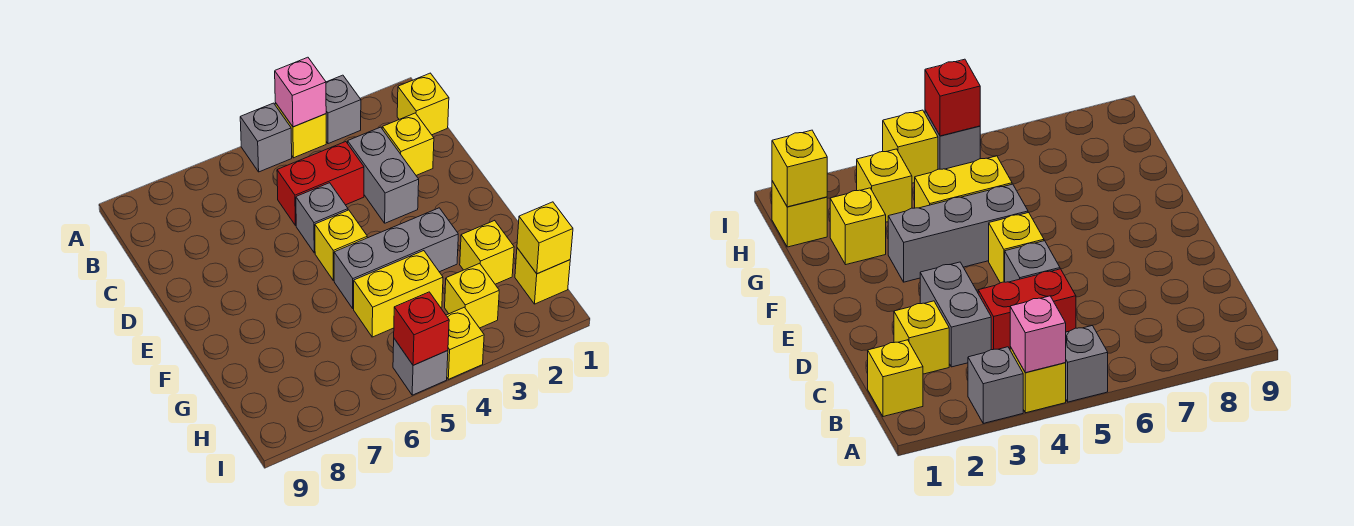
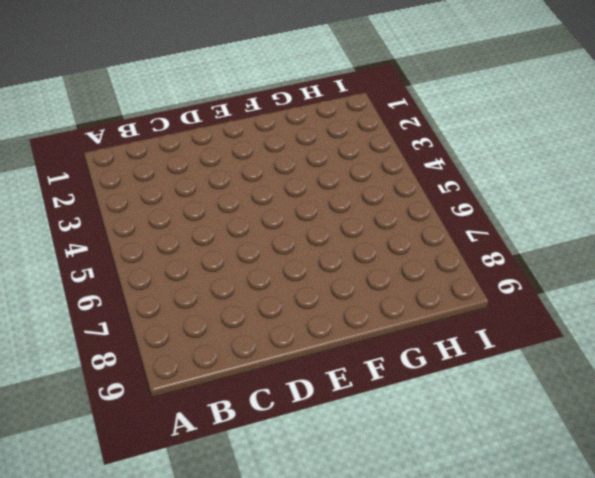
none -> grey brick A3 level 1
none -> yellow brick A4 level 1
none -> grey brick A5 level 1

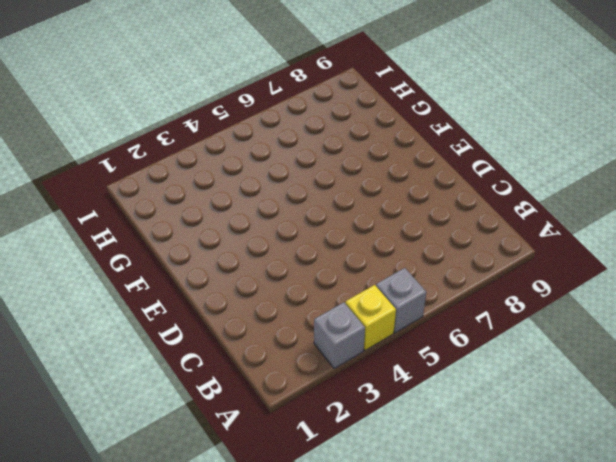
none -> yellow brick B1 level 1
none -> yellow brick C2 level 1
none -> grey brick C3:D3 level 1

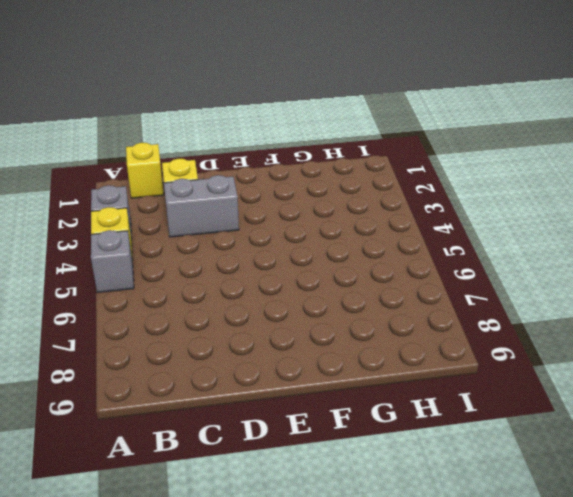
none -> red brick C4:C5 level 1
none -> grey brick D5 level 1
none -> yellow brick E5 level 1

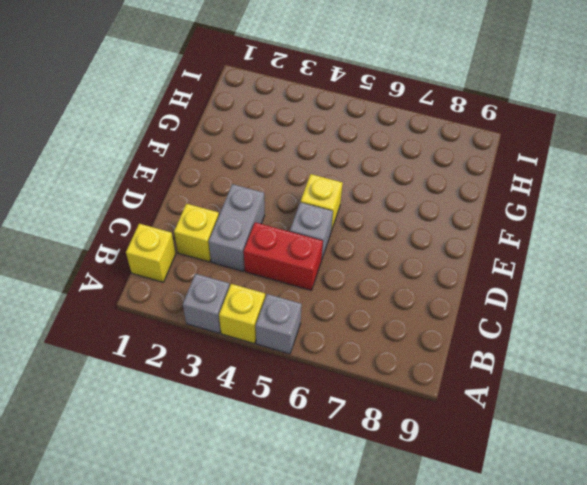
none -> grey brick F3:F5 level 1
none -> yellow brick G2 level 1
none -> yellow brick G4:G5 level 1

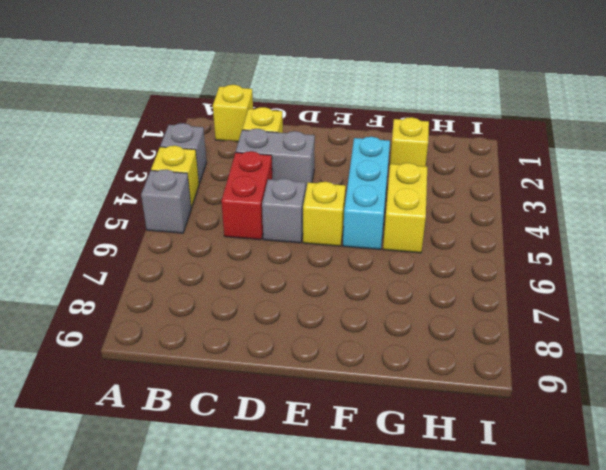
cyan brick F3:F5 level 1 -> grey brick F3:F5 level 1
none -> yellow brick H1 level 1
none -> yellow brick H3 level 1
none -> yellow brick I4 level 1

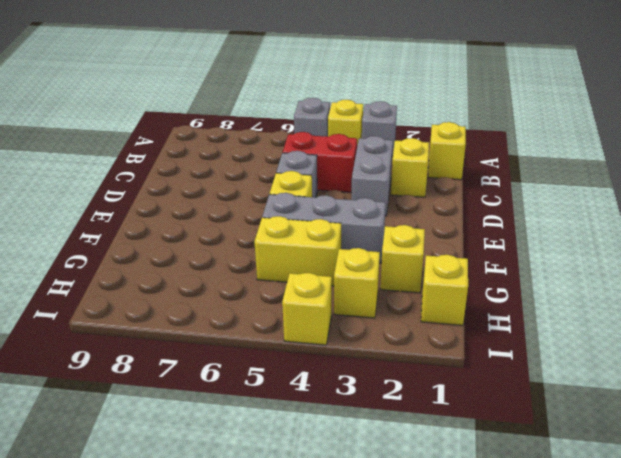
none -> grey brick I5 level 1
none -> pink brick A4 level 2
none -> yellow brick H1 level 2

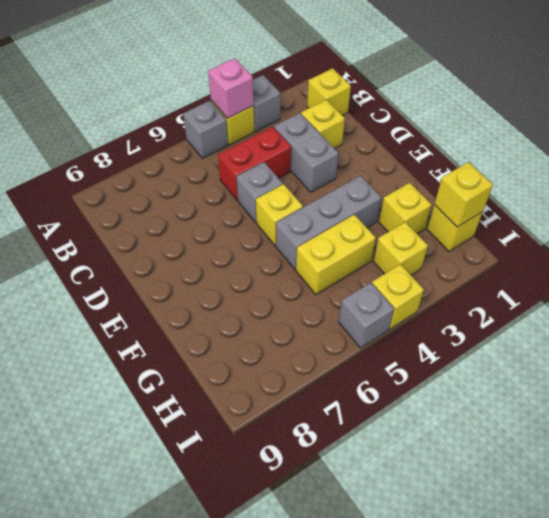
none -> red brick I5 level 2

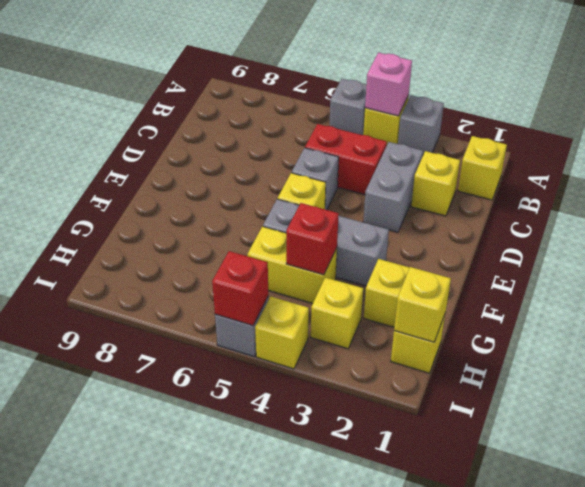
red brick G4 level 2 -> none

